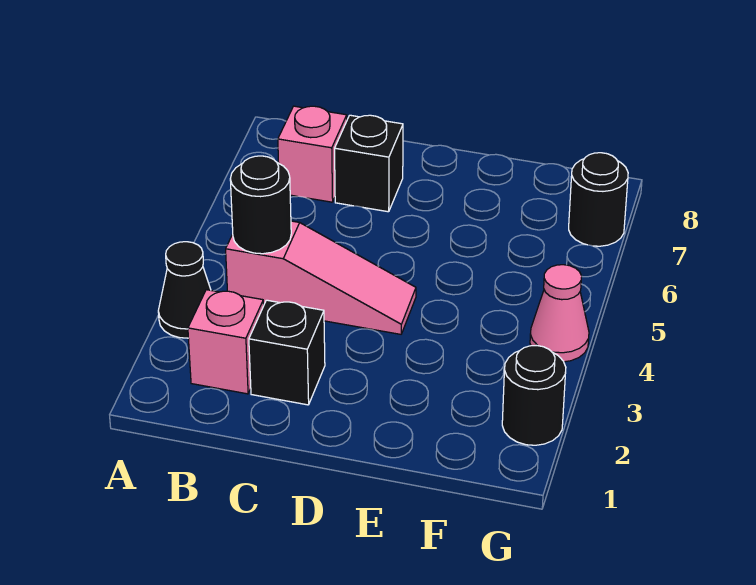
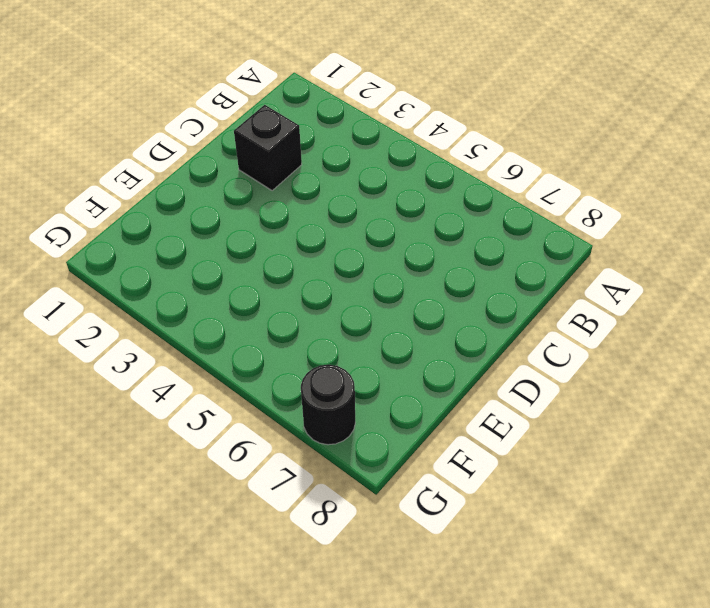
none -> black cone A3 level 1
none -> pink brick B2 level 1

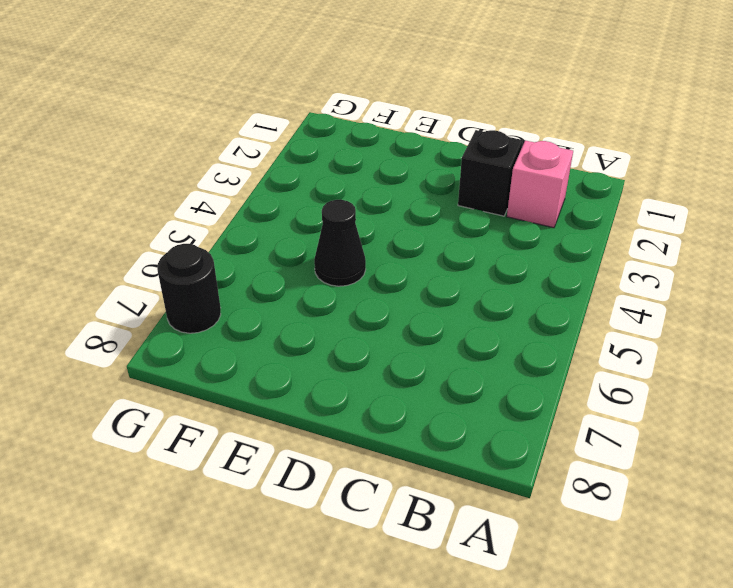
black cone E5 level 1 -> black cone A3 level 1
none -> pink slope B4:D4 level 1 top B
none -> pink brick B7 level 1

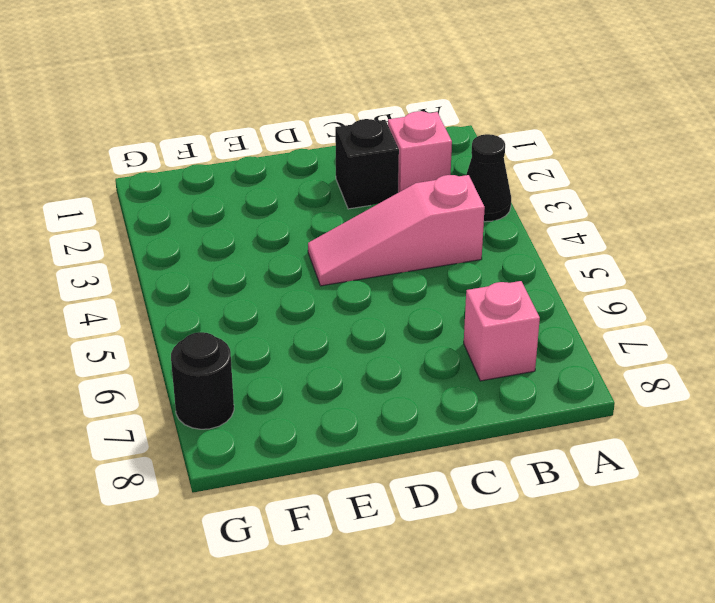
none -> black brick C7 level 1
none -> black round brick G2 level 1

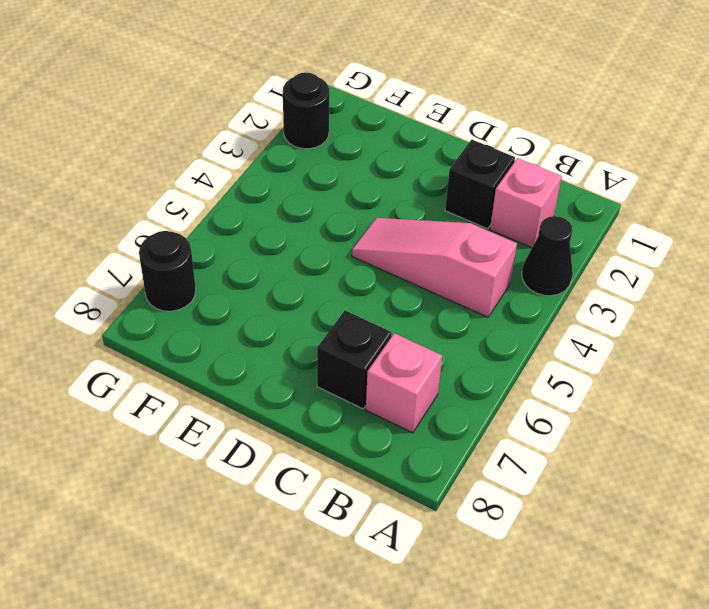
none -> pink cone G4 level 1
none -> black round brick B4 level 2

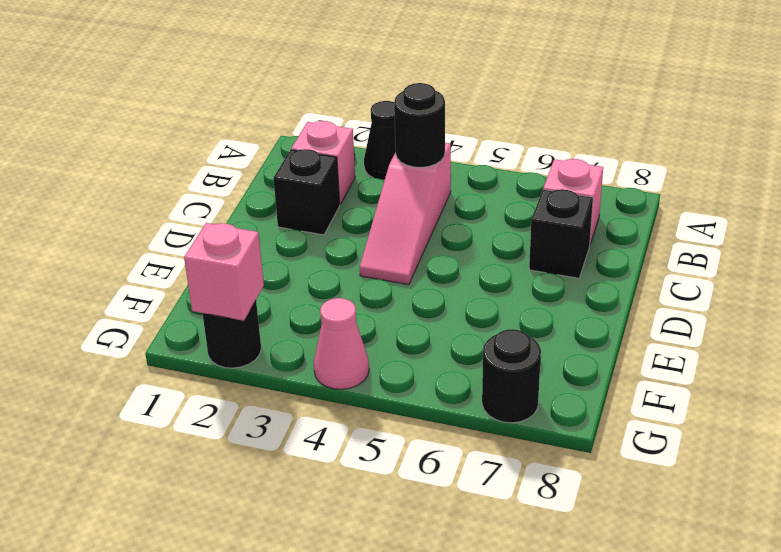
pink brick G2 level 2 -> none

